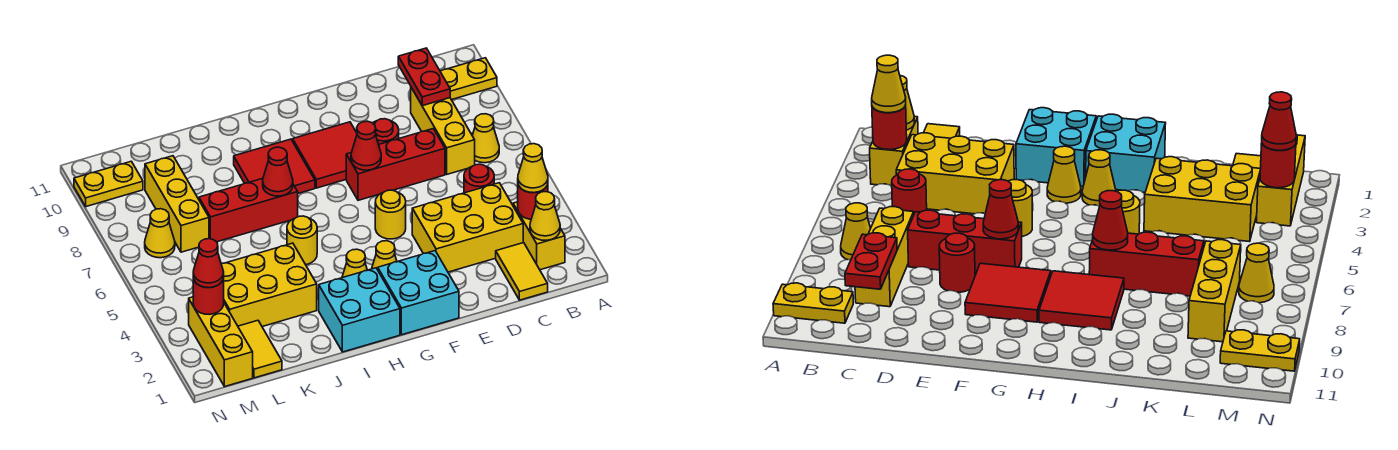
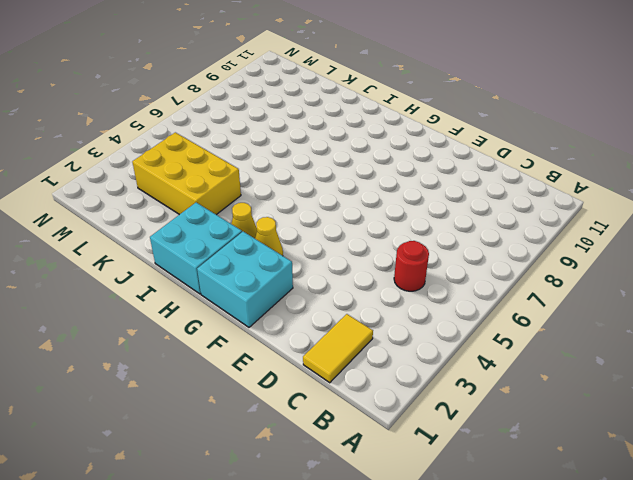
none -> yellow plate A10:B10 level 1
none -> yellow brick B2:B3 level 1
none -> yellow cone B7 level 1
none -> yellow brick C3:E4 level 1

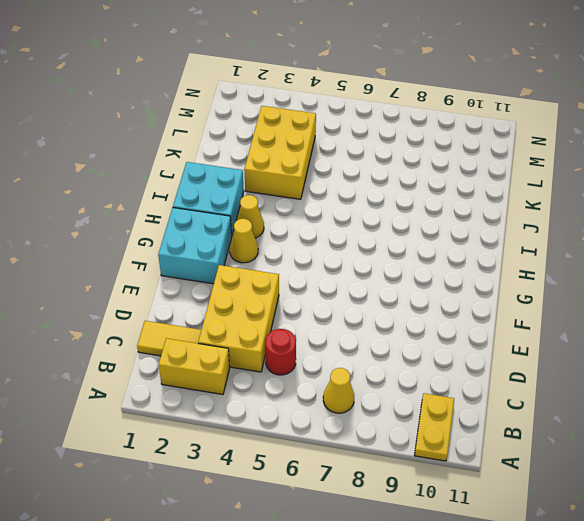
none -> yellow brick C7:C9 level 1
none -> red brick D7:F7 level 1
none -> red round brick E8 level 1
none -> yellow round brick F5 level 1

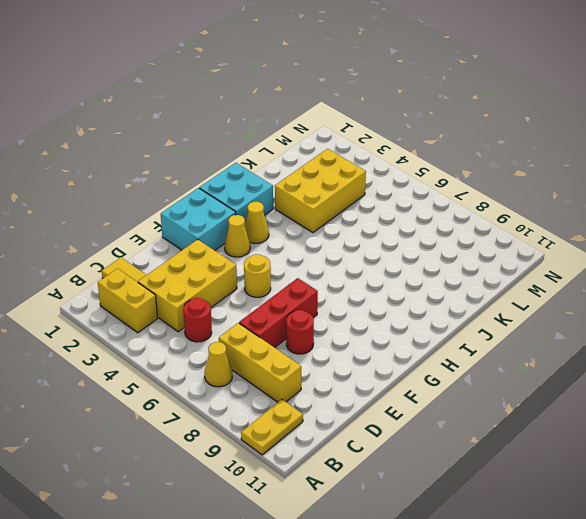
none -> red tile F8:G9 level 1
none -> red tile H8:I9 level 1
none -> yellow round brick I5 level 1
none -> red brick I7:K7 level 1

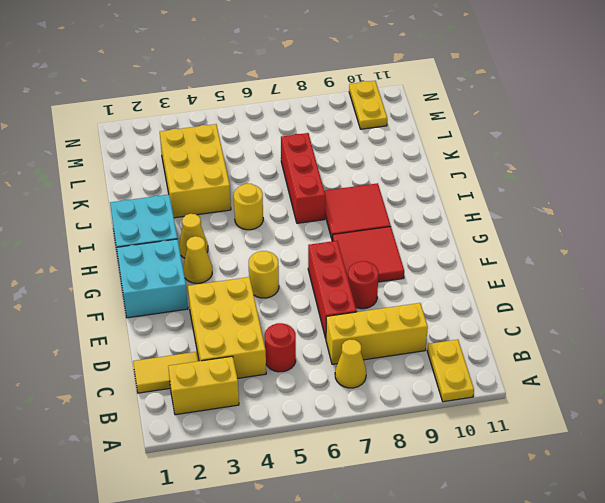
none -> yellow tile L1:L2 level 1
none -> yellow brick L7:L9 level 1
none -> yellow brick M1:M3 level 1
none -> yellow cone M7 level 1

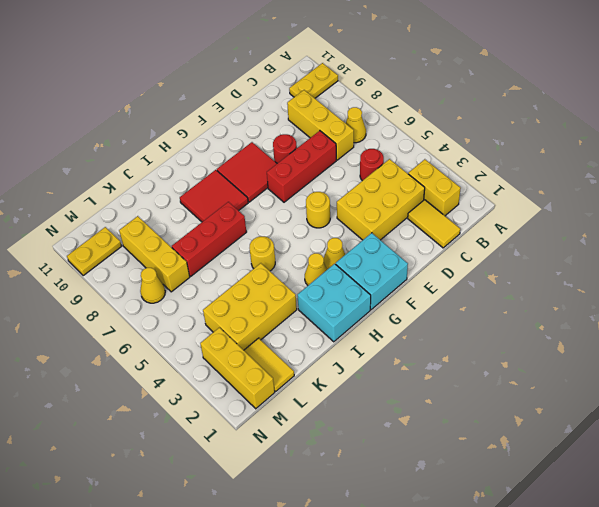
none -> yellow cone B2 level 2
none -> red round brick B3 level 2
none -> red plate C9:C10 level 2
none -> red cone F7 level 2

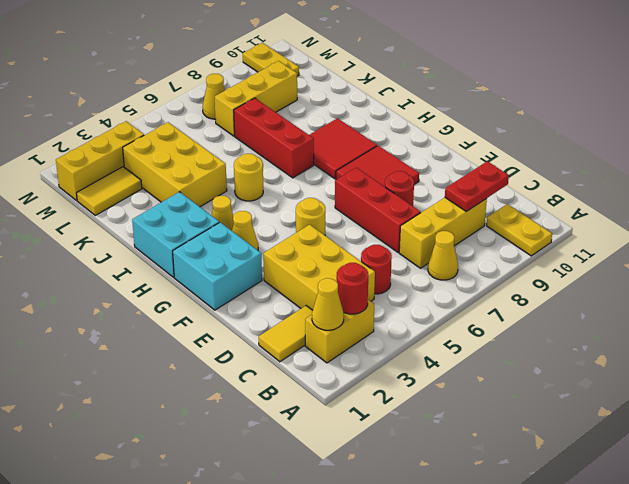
none -> red cone F7 level 2
none -> red cone I7 level 2
none -> red round brick M3 level 2
none -> yellow cone B3 level 3

